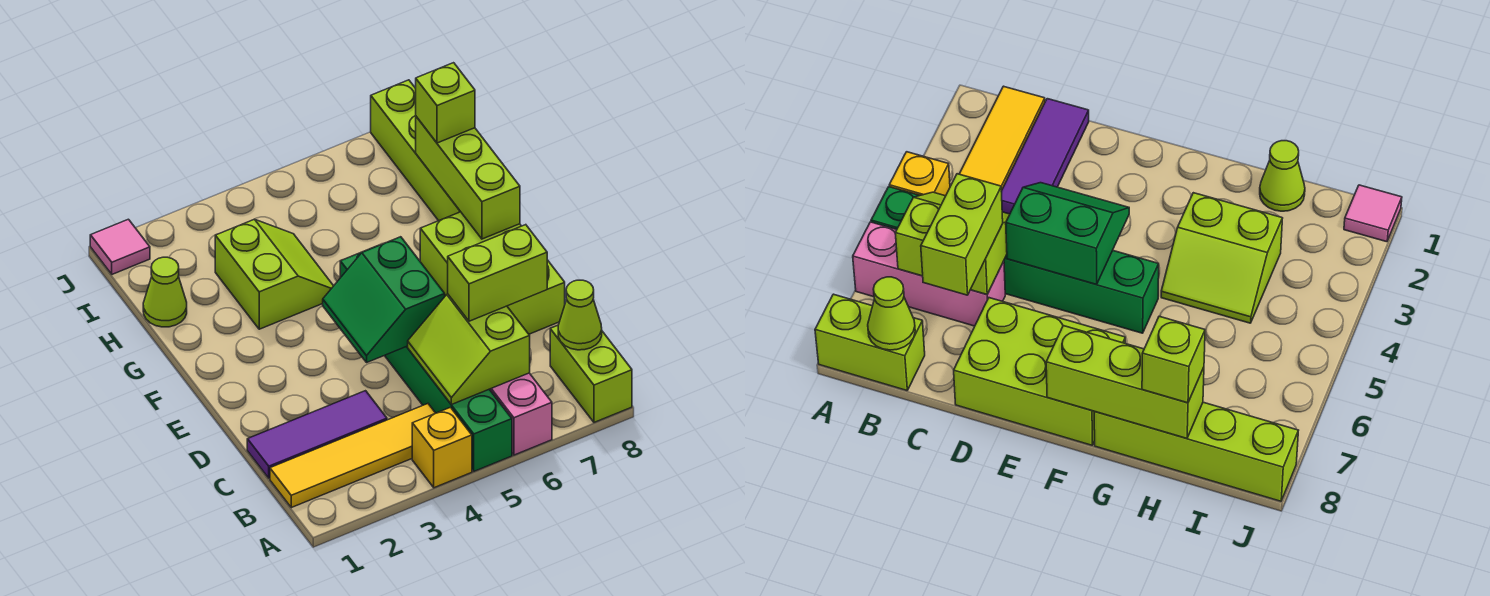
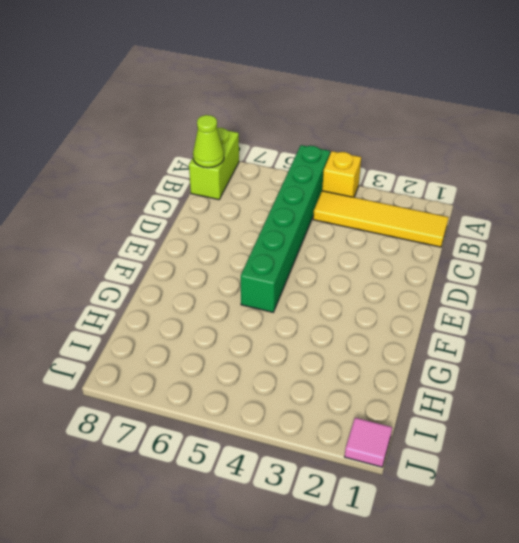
none -> pink brick A6:C6 level 1
none -> purple tile C1:C3 level 1
none -> lime brick D7:F8 level 1

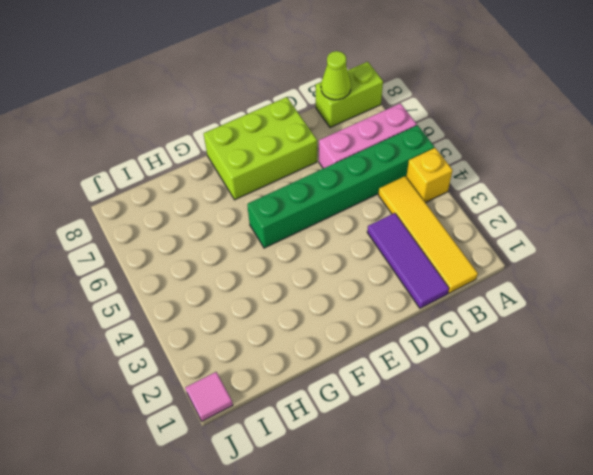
none -> lime slope G3:H4 level 1 top 3
none -> lime brick G8:J8 level 1
none -> lime cone H1 level 1

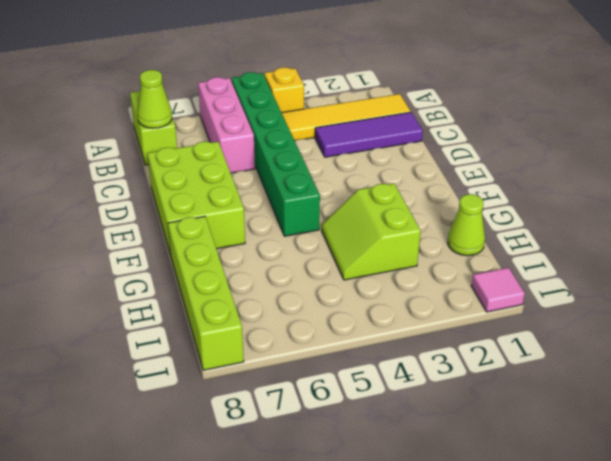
none -> lime slope B5:C6 level 2 top 6
none -> green slope D4:E5 level 2 top 5
none -> lime brick F8:H8 level 2

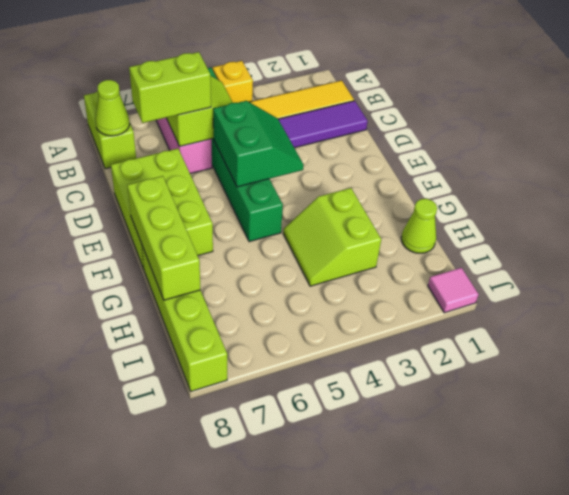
none -> lime brick H8 level 3

